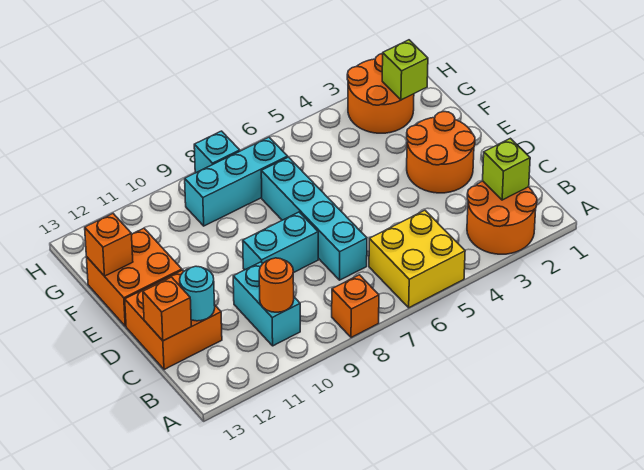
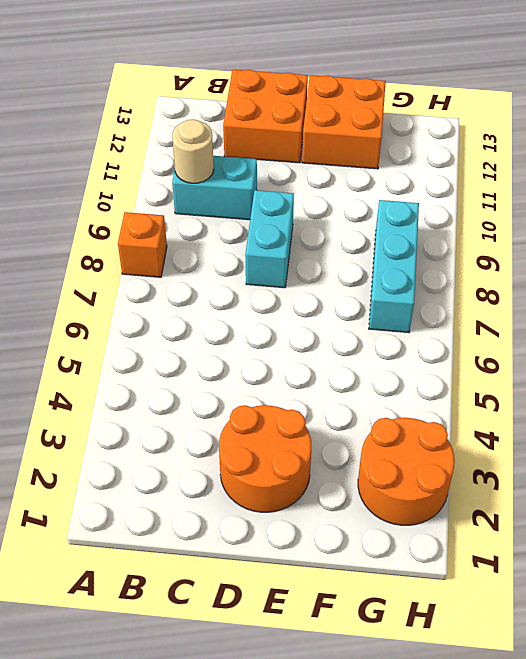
tan round brick B10 level 2 -> orange round brick B10 level 2
none -> orange round brick A2:B3 level 1
none -> yellow brick A5:B6 level 1
none -> cyan brick C7:F7 level 1

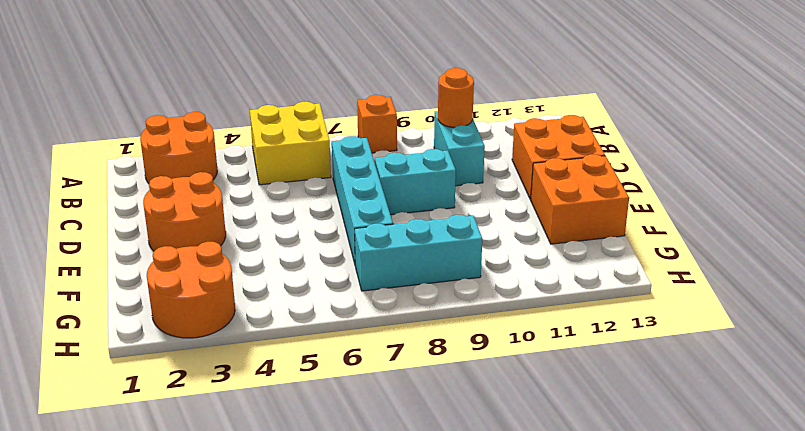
none -> cyan brick H8 level 1
none -> lime brick B2 level 2
none -> cyan round brick C12 level 2

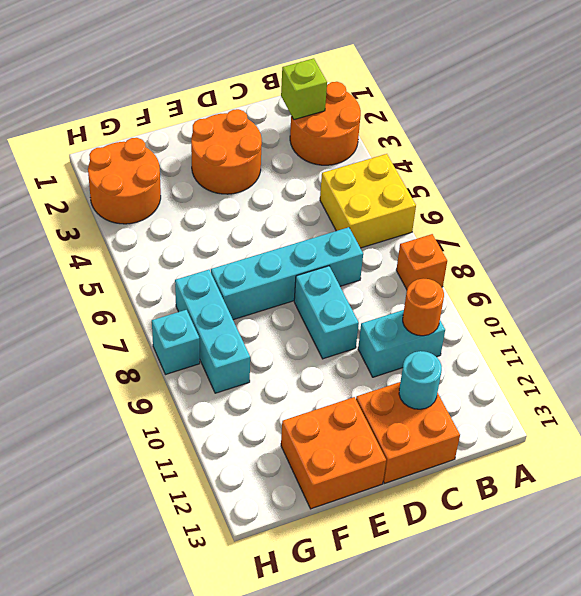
none -> orange brick C13 level 2
none -> orange brick F13 level 2
none -> lime brick G2 level 2

